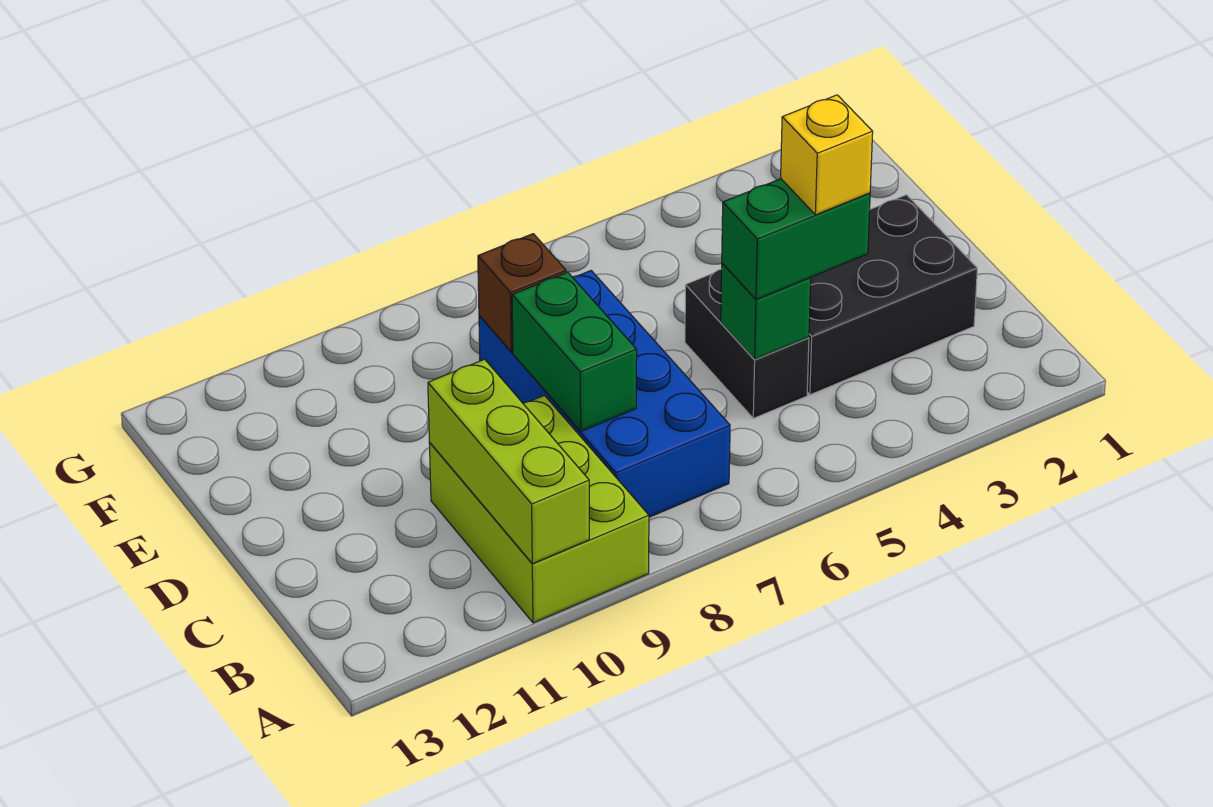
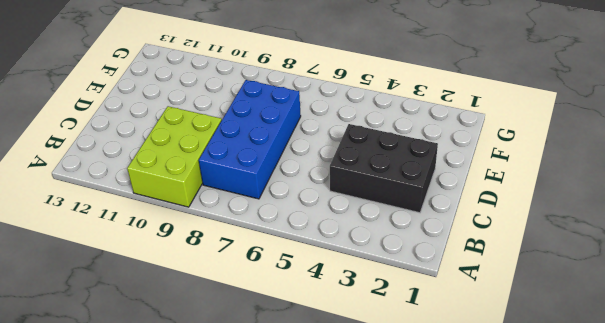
none -> black brick C5:D5 level 1
none -> lime brick A10:C10 level 2

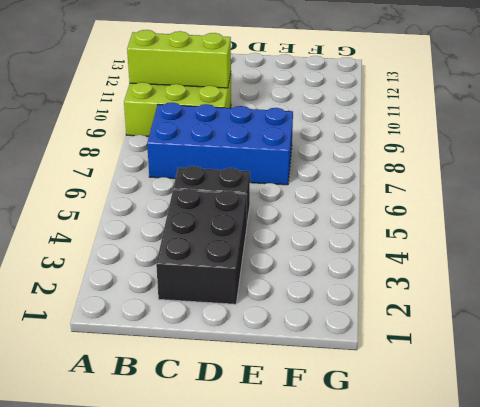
none -> green brick C5 level 2
none -> green brick C8:D8 level 2

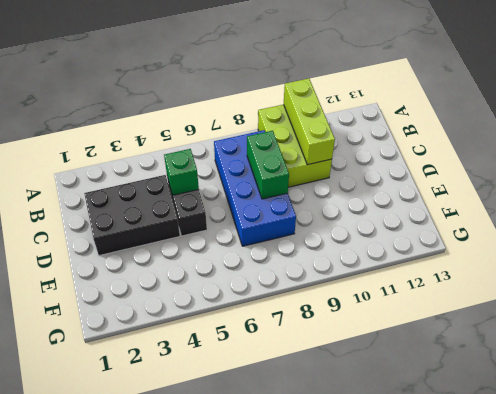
none -> brown brick E8 level 2
none -> green brick C4:C5 level 3

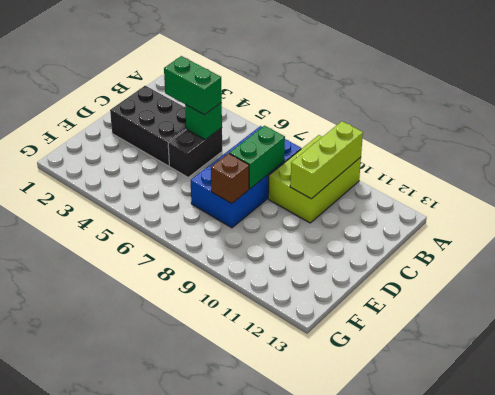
none -> yellow brick C4 level 4

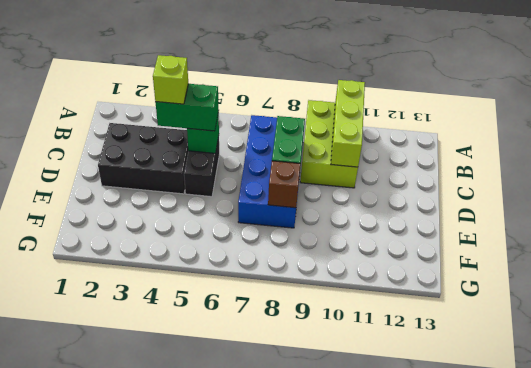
lime brick C4 level 4 -> yellow brick C4 level 4

